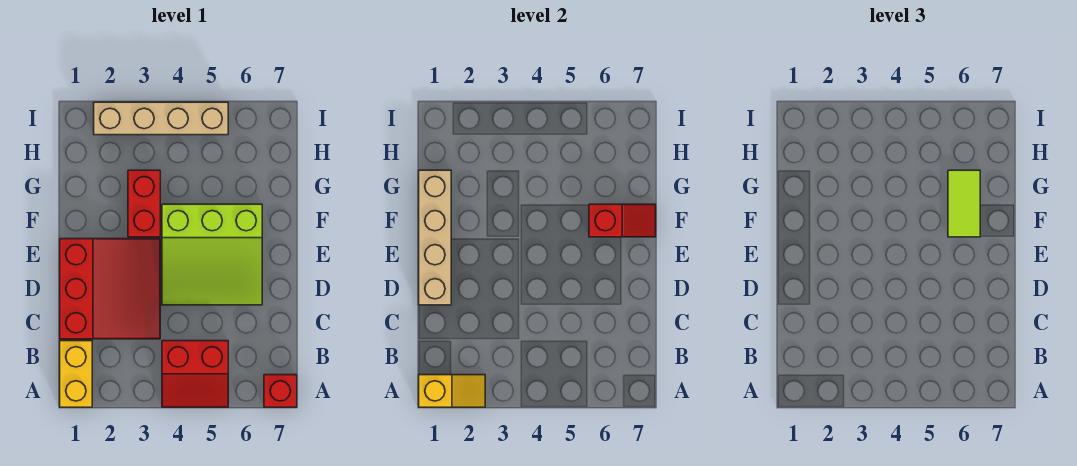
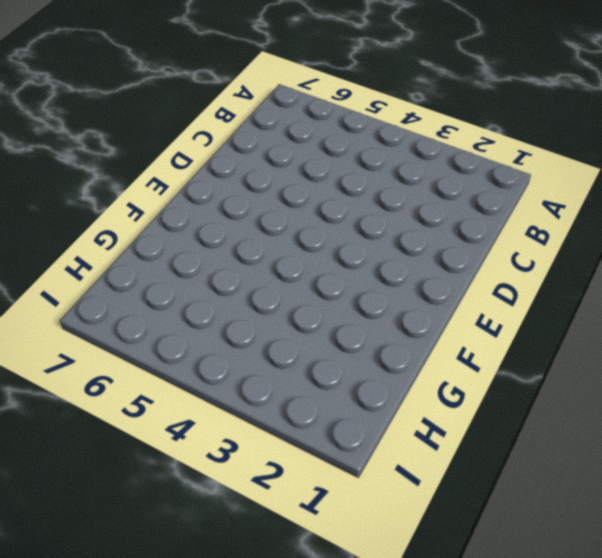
none -> yellow brick A1:B1 level 1
none -> red slope A4:B5 level 1 top B

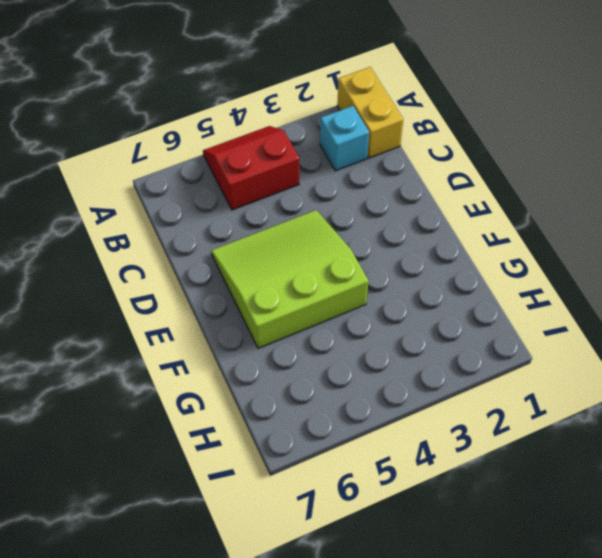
cyan brick B2 level 1 -> none
none -> red brick A7 level 1
none -> red slope C1:E3 level 1 top 1

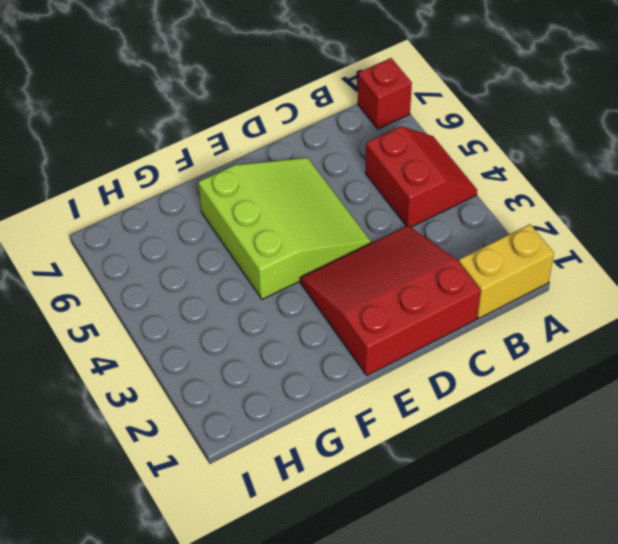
none -> red brick F3:G3 level 1
none -> tan brick I2:I5 level 1

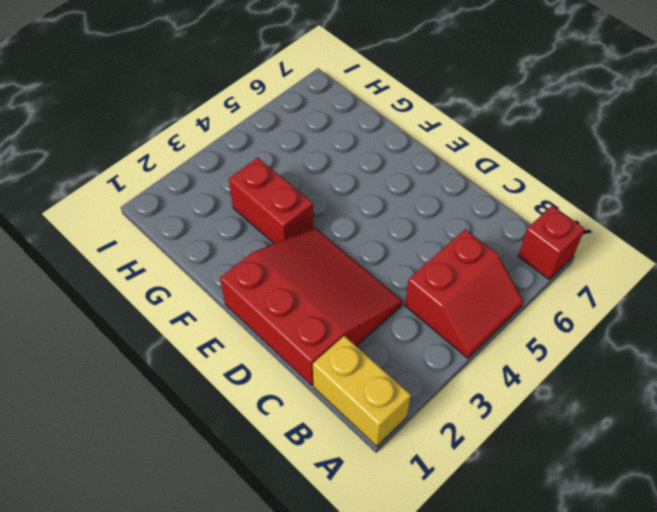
none -> lime slope D4:F6 level 1 top F
none -> tan brick I2:I5 level 1

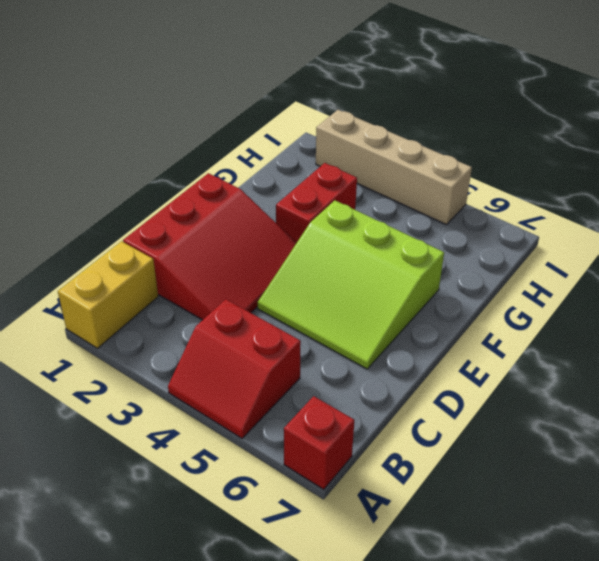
none -> yellow slope A1:A2 level 2 top 1
none -> tan brick D1:G1 level 2

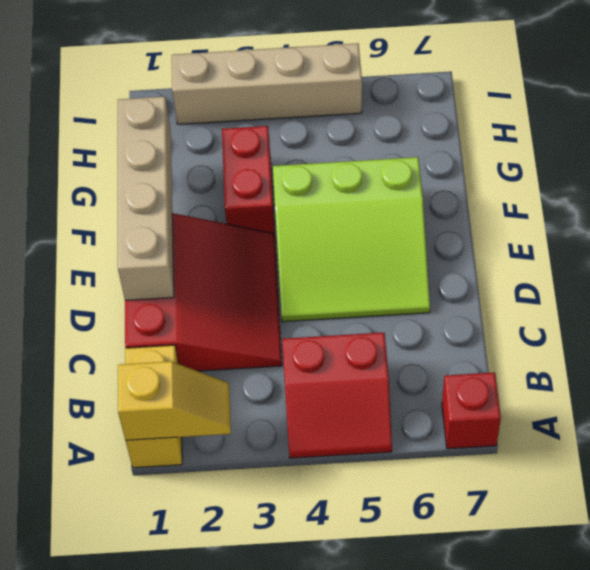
none -> red slope F6:F7 level 2 top 6
none -> lime tile F6:G6 level 3

